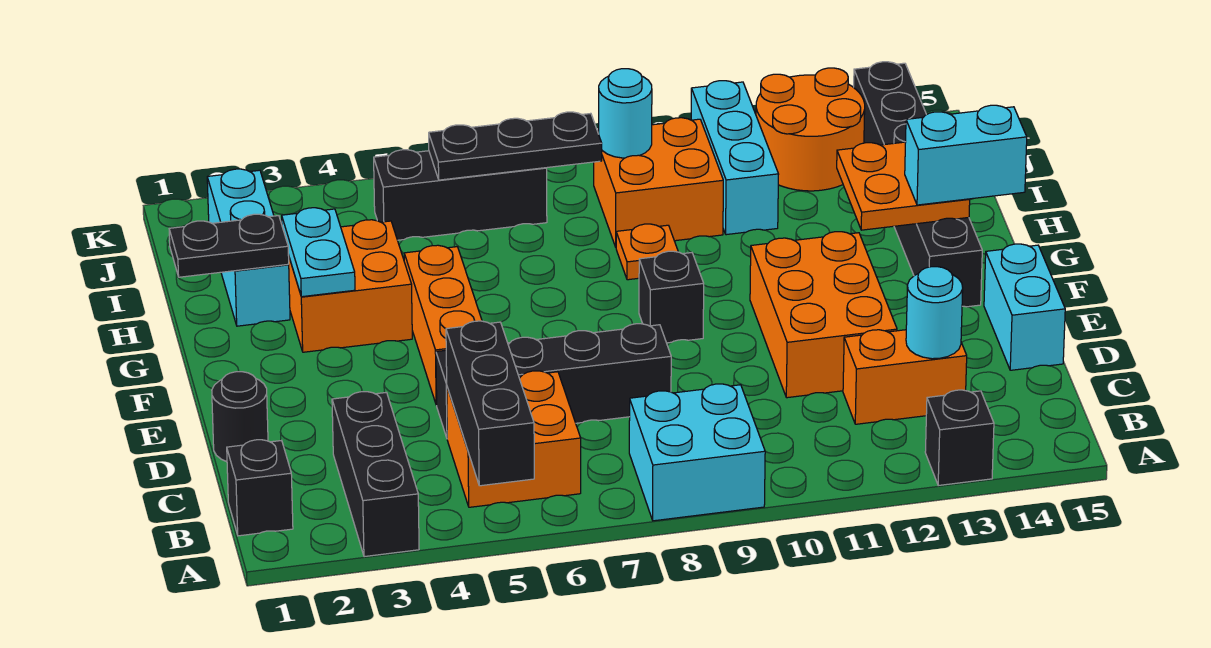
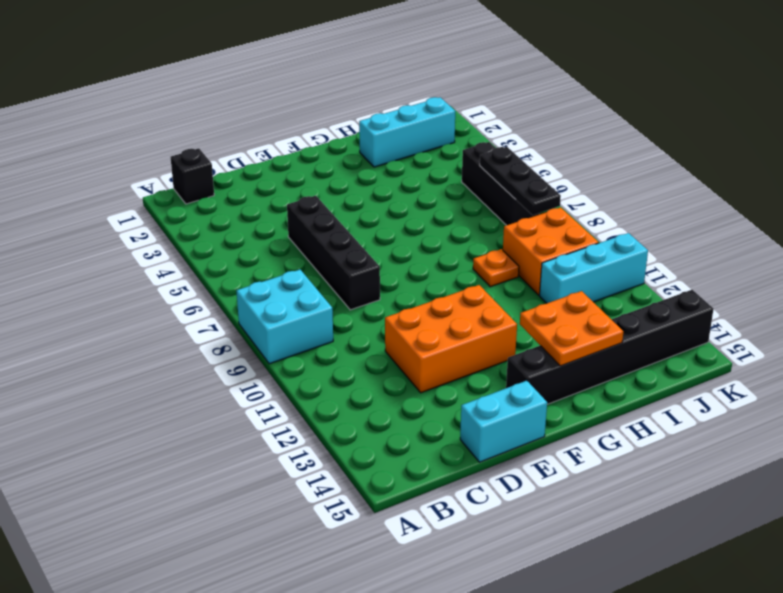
none -> black brick A3:C3 level 1
none -> black brick A13 level 1
none -> orange brick B5:C6 level 1

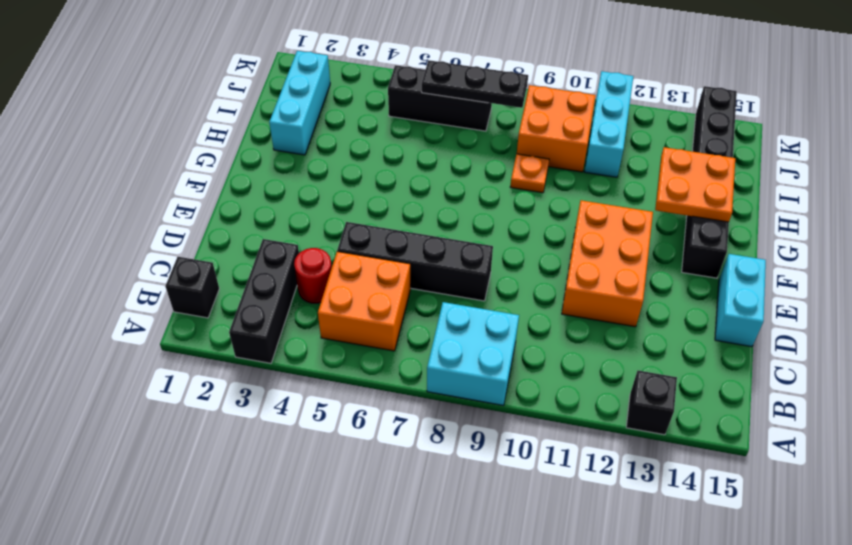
red round brick C4 level 1 -> none
none -> orange brick C12:C13 level 1
none -> black round brick D1 level 1
none -> orange brick E5:G5 level 1

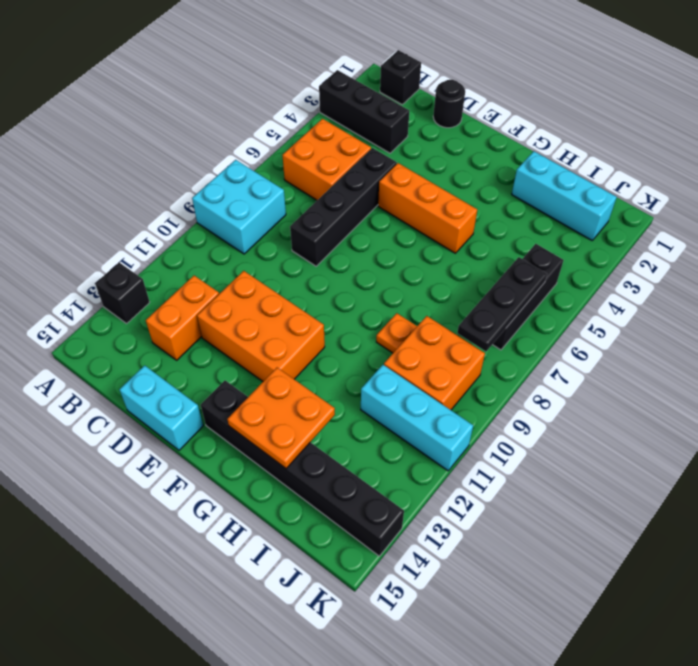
none -> black brick F9 level 1
none -> orange brick G3:H4 level 1
none -> orange round brick J12:K13 level 1

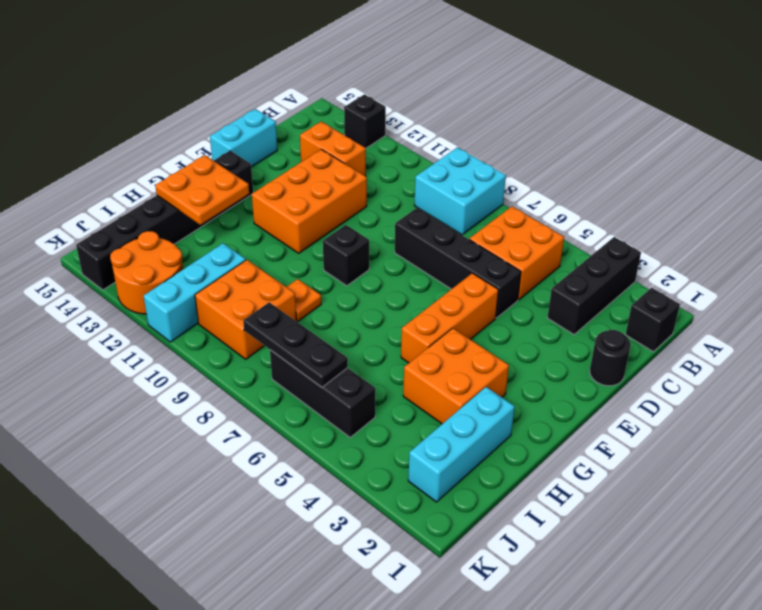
none -> black brick A5:C5 level 2
none -> cyan round brick C13 level 2
none -> cyan plate G3:H3 level 2

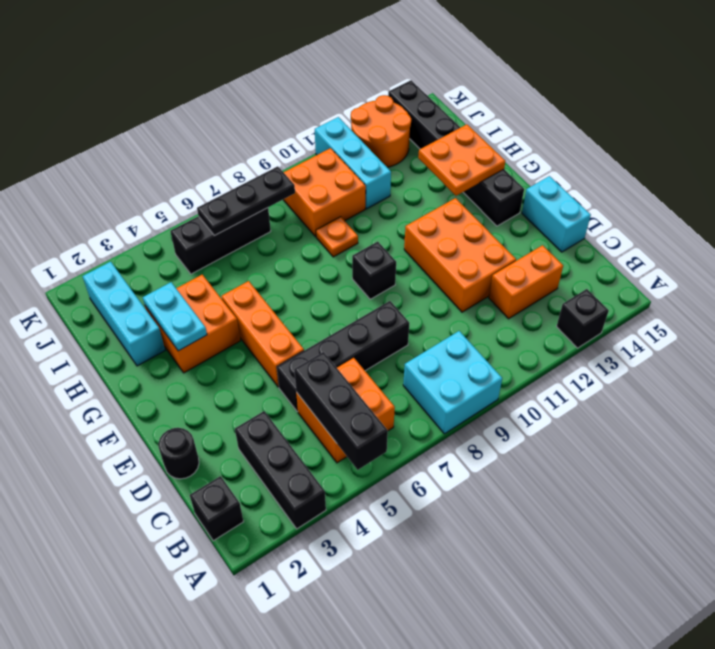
none -> cyan round brick C13 level 2
none -> black plate H1:H2 level 2
none -> cyan round brick J9 level 2

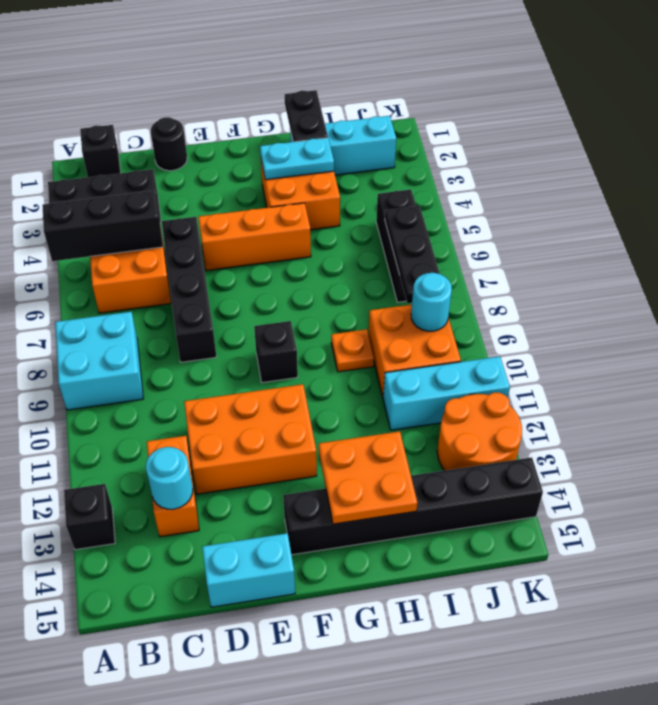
none -> cyan brick G14:G15 level 3

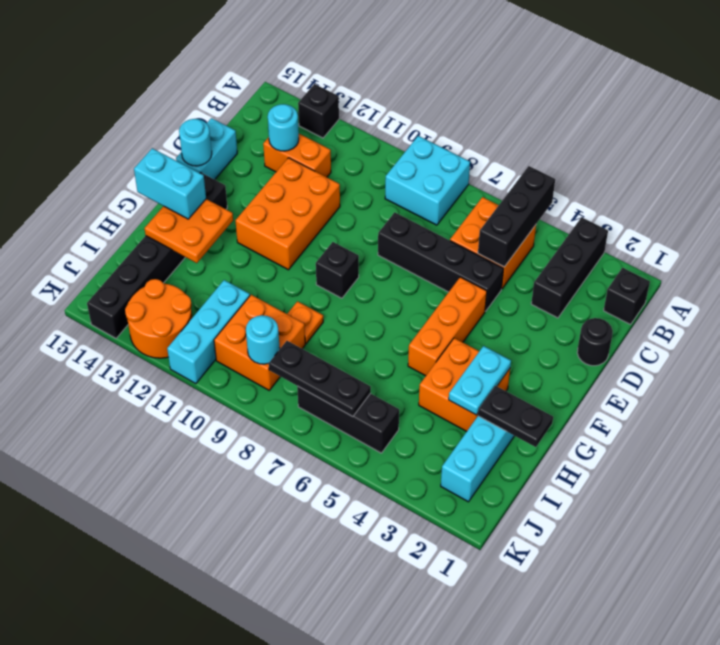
cyan round brick E15 level 2 -> none

